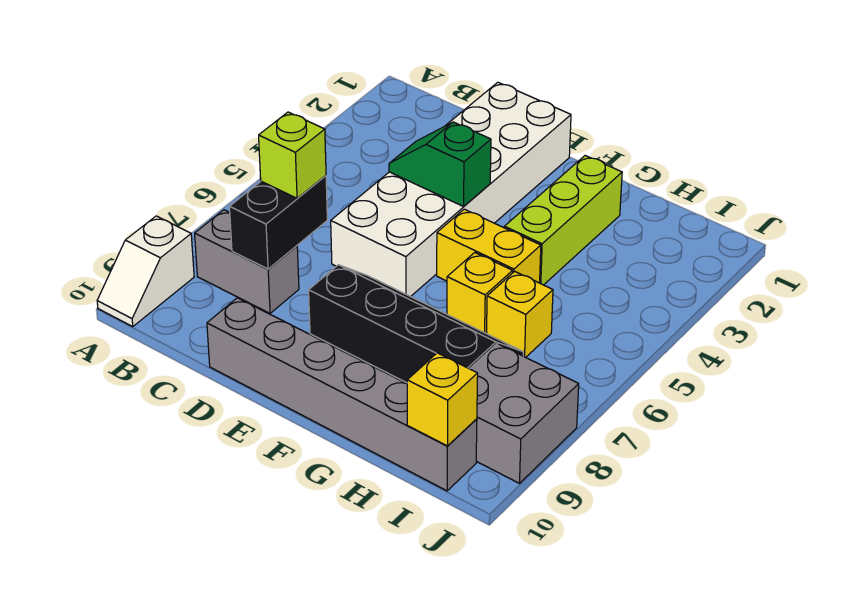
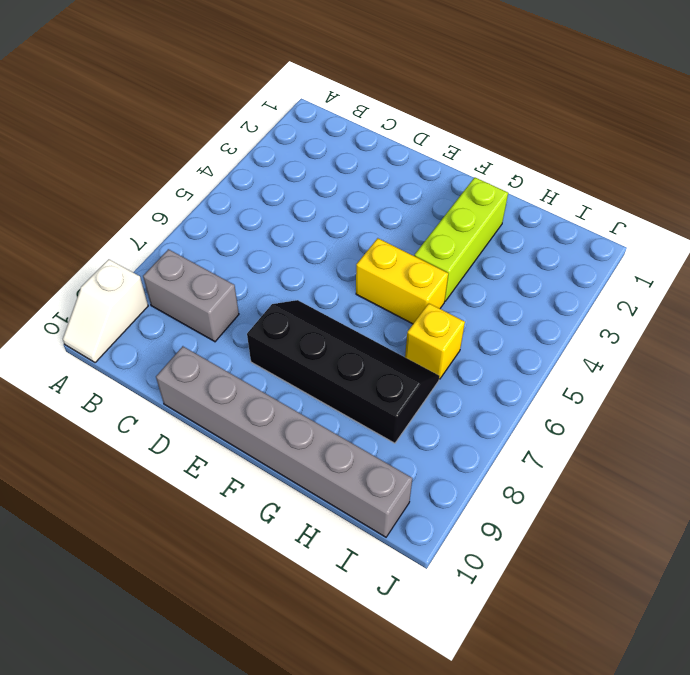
none -> white brick D1:E6 level 1
none -> yellow brick G6 level 1
none -> grey brick I8:J9 level 1

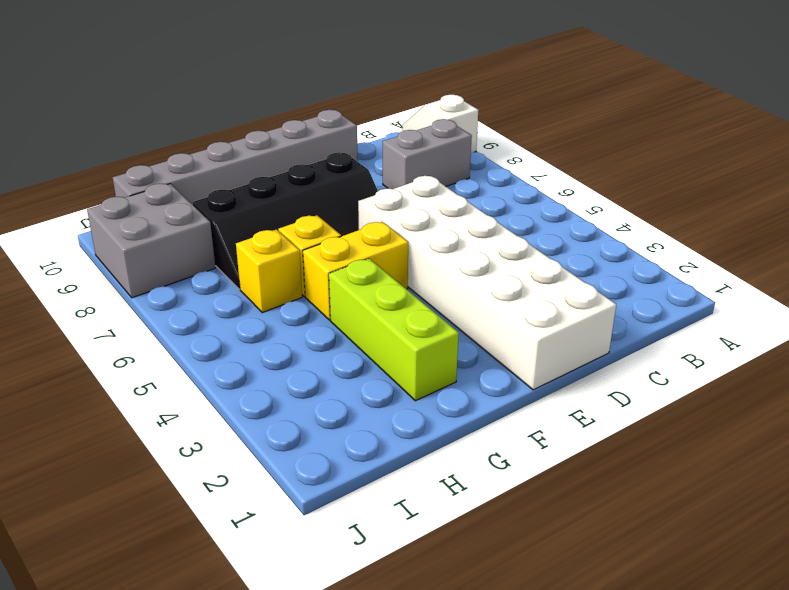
none -> black brick C7:C8 level 2
none -> green slope D4:E4 level 2 top E
none -> yellow brick I10 level 2

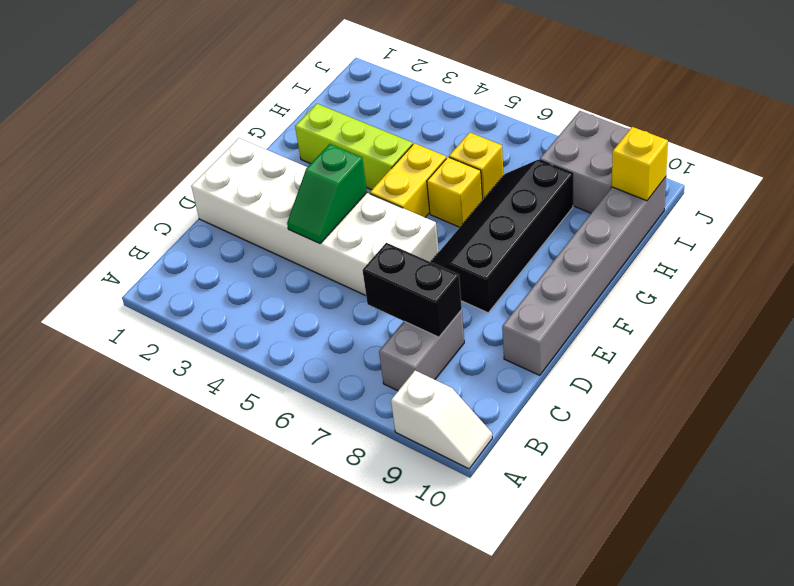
none -> lime brick C7 level 3

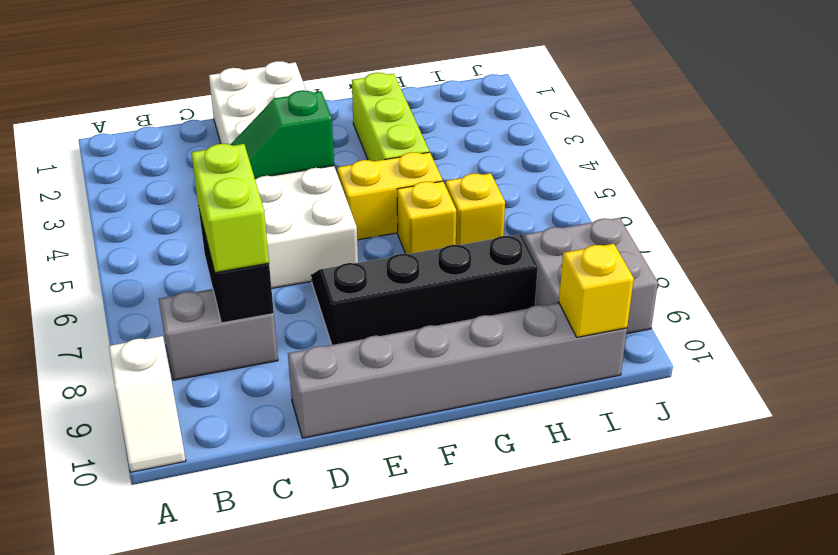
lime brick C7:C8 level 3 -> lime brick C7 level 3

